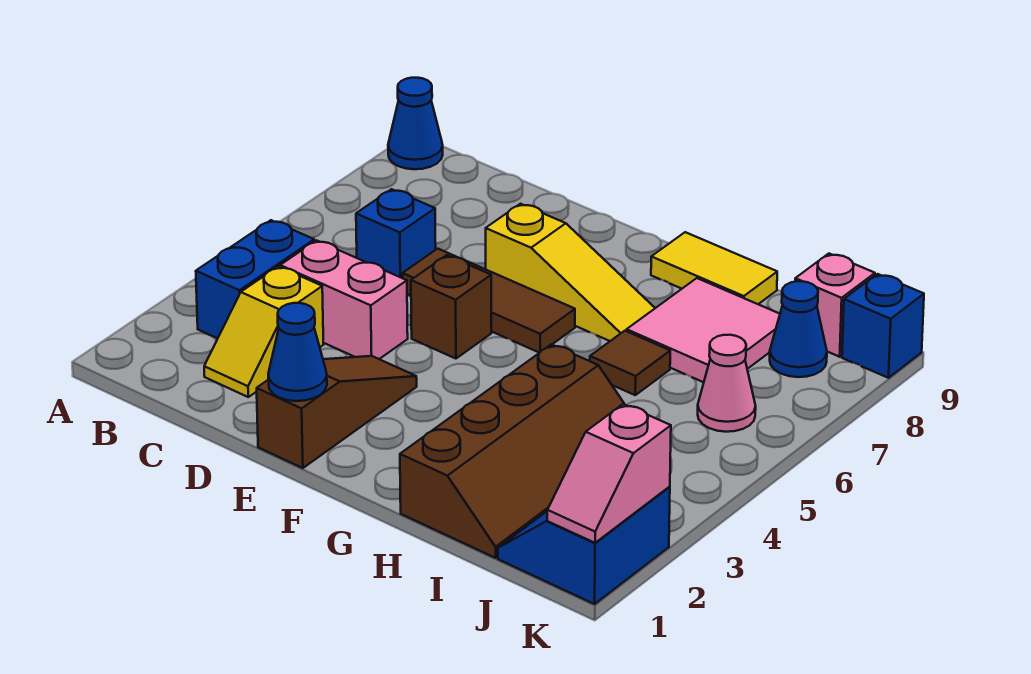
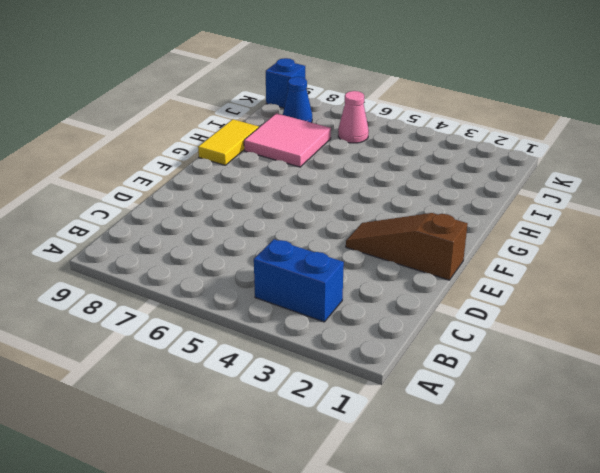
none -> blue cone A9 level 1
none -> yellow slope C2:C3 level 1 top 3
none -> pink brick C4:D4 level 1

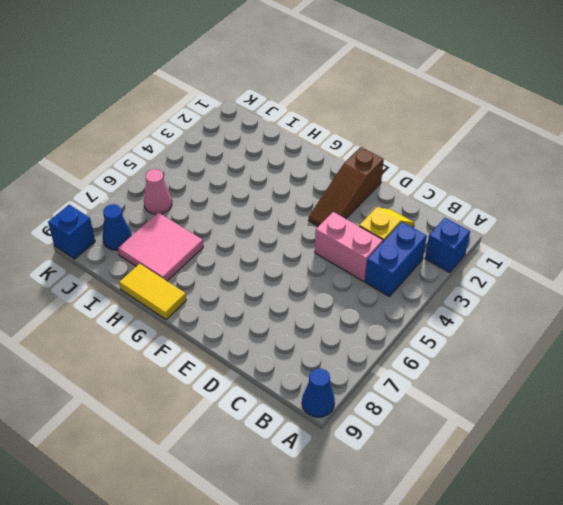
blue brick A2 level 1 -> blue brick C6 level 1
none -> brown tile D6:F6 level 1
none -> brown brick E5 level 1
none -> yellow slope E7:G7 level 1 top E

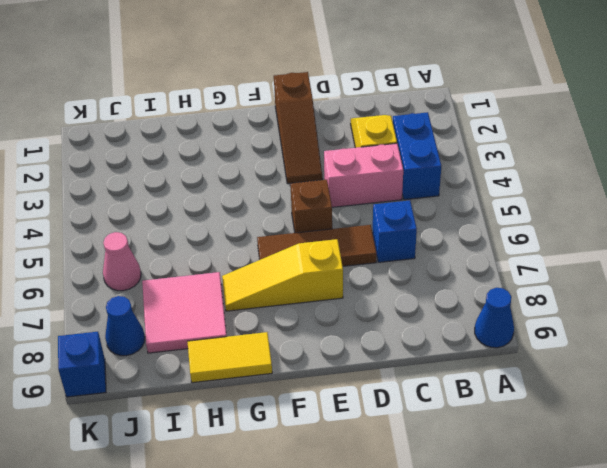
none -> brown slope H1:I4 level 1 top H
none -> brown tile H6 level 1
none -> blue slope J1:K2 level 1 top K

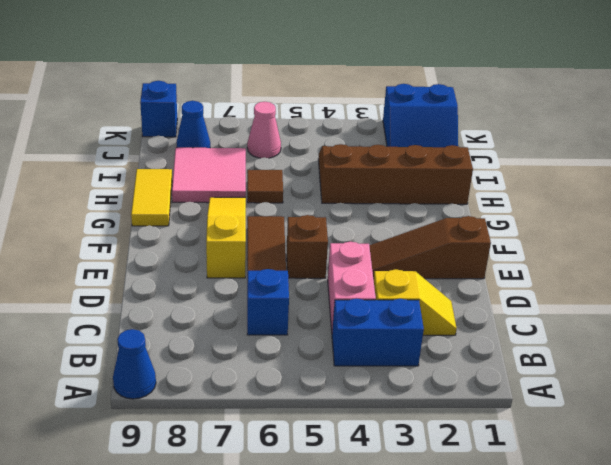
none -> pink brick J9 level 1
none -> blue cone E1 level 2
none -> pink slope K1:K2 level 2 top 2

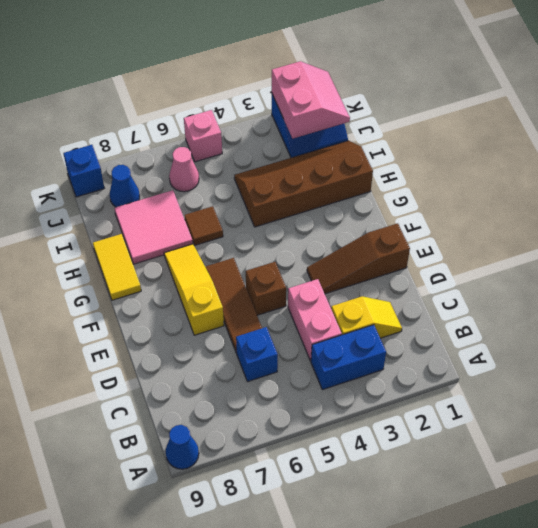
pink slope J1:K2 level 2 top 2 -> pink slope K1:K2 level 2 top 2
pink brick K5 level 1 -> pink brick J9 level 1
none -> blue cone E1 level 2

